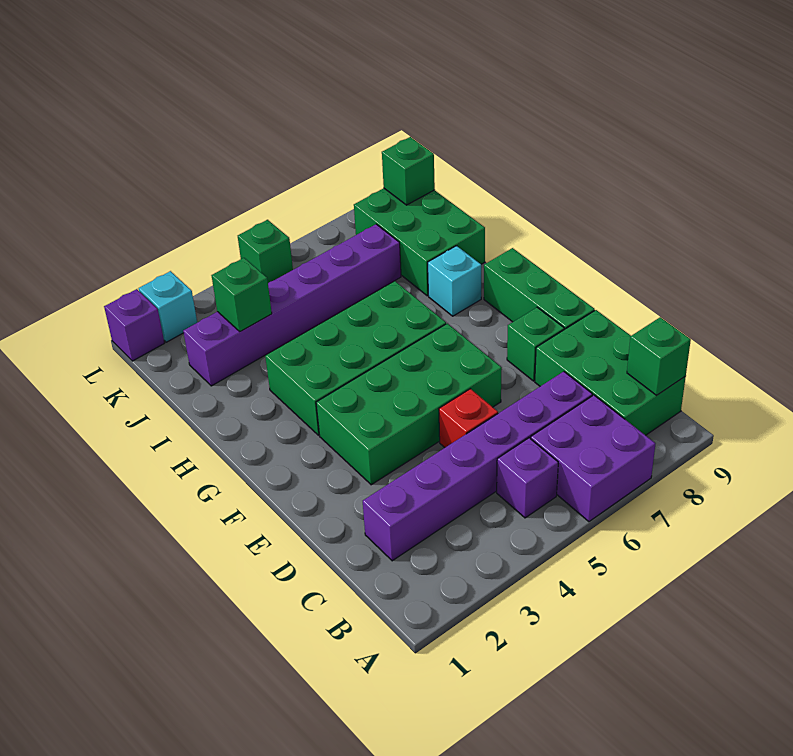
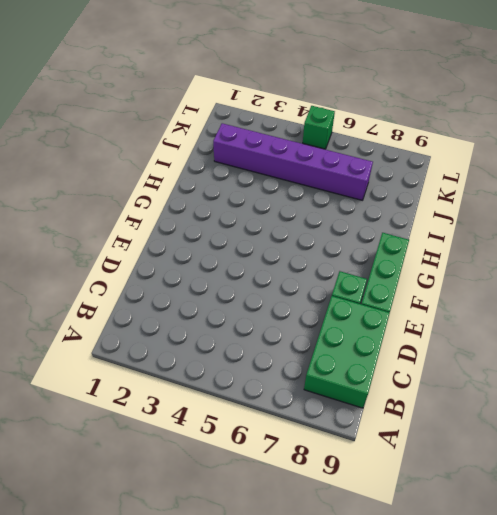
none -> purple brick A6:B7 level 1
none -> purple brick B5 level 1
none -> purple brick C2:C7 level 1

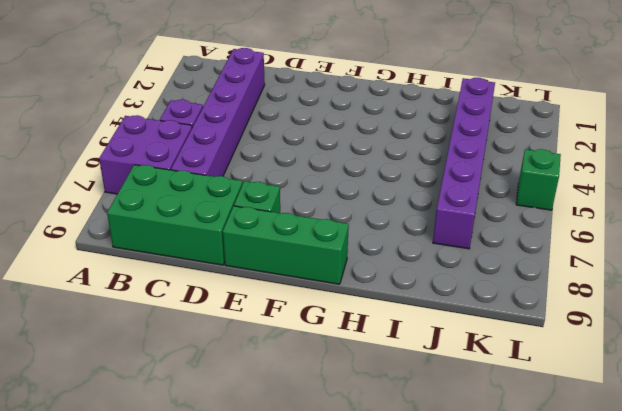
none -> red brick D5 level 1
none -> green brick E3:F6 level 1
none -> green brick G3:H6 level 1

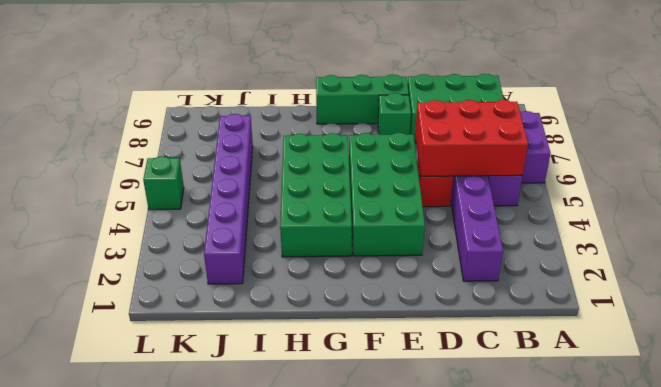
red brick B5:D6 level 2 -> none
none -> cyan brick H8 level 1
none -> green brick I8:K9 level 1
none -> purple brick L1 level 1

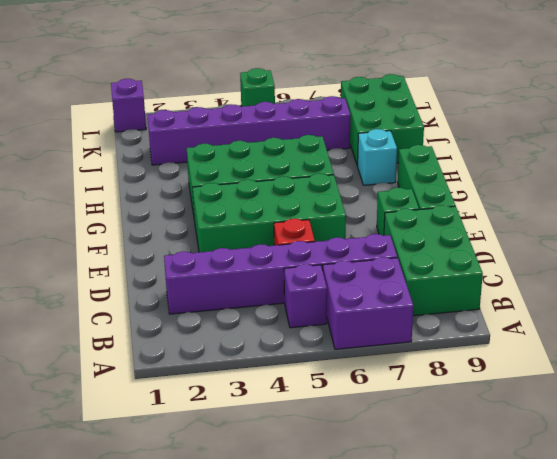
none -> cyan brick L2 level 1
none -> green brick B9 level 2
none -> green brick J3 level 2

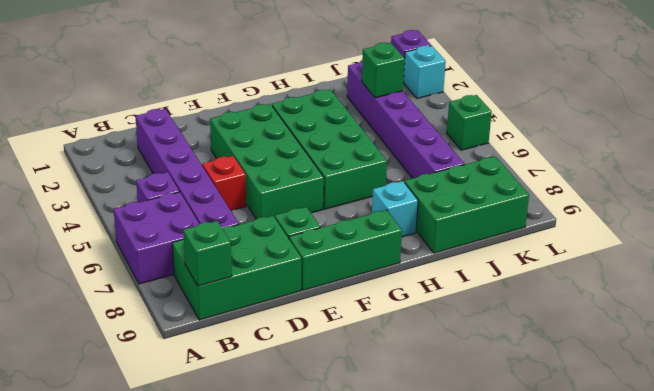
none -> green brick K9 level 2

